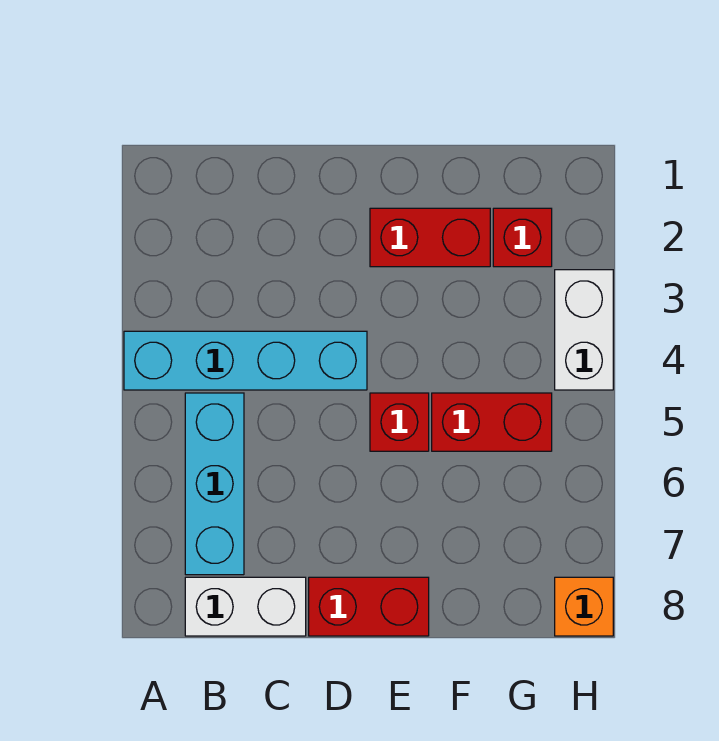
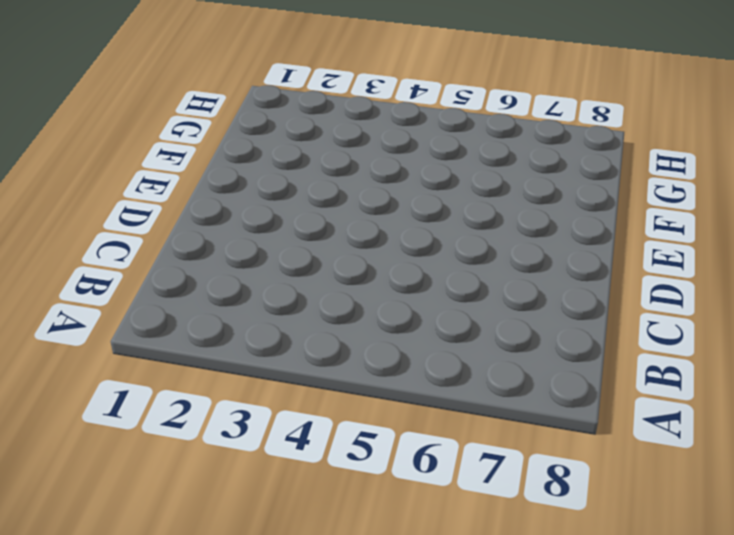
none -> cyan brick A4:D4 level 1
none -> cyan brick B5:B7 level 1

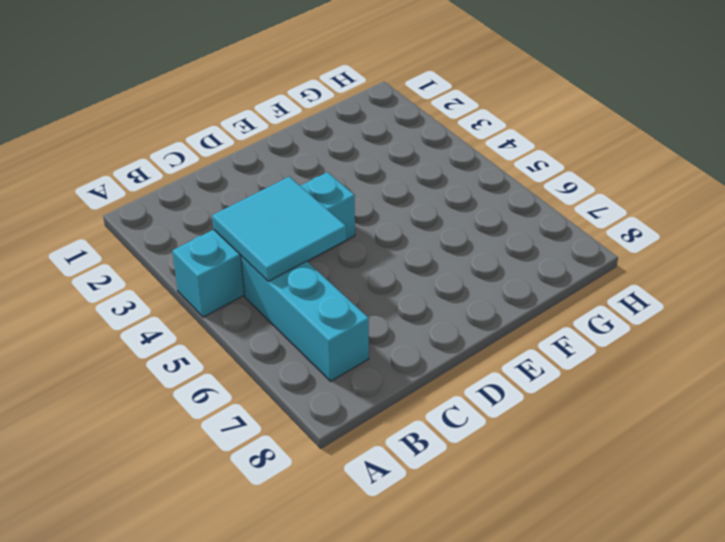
cyan tile B4:C5 level 2 -> none
none -> white brick B8:C8 level 1
none -> red brick D8:E8 level 1

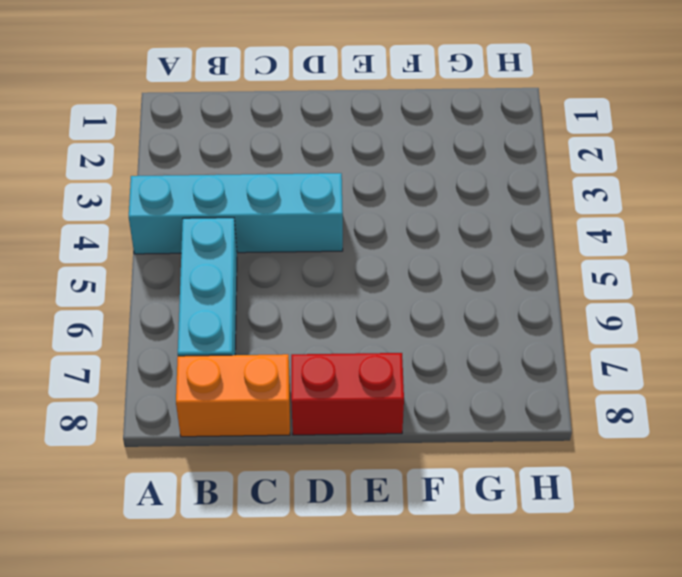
orange brick B8:C8 level 1 -> white brick B8:C8 level 1
none -> red brick E2:F2 level 1
none -> red brick E5 level 1

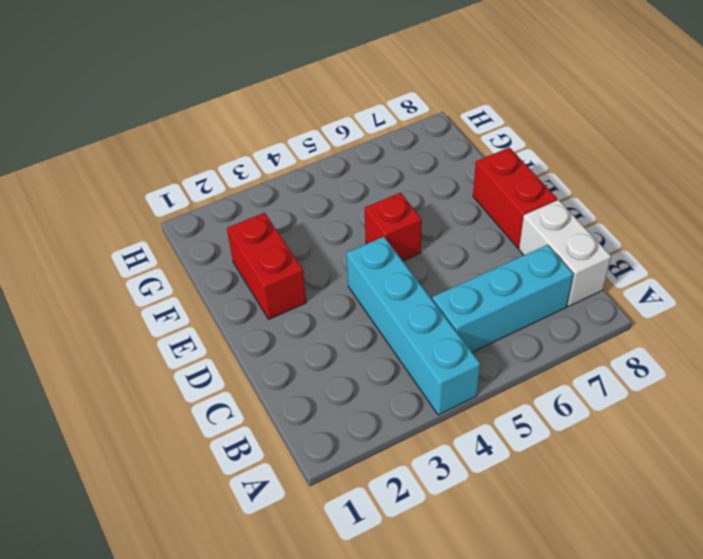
none -> red brick F5:G5 level 1
none -> red brick G2 level 1

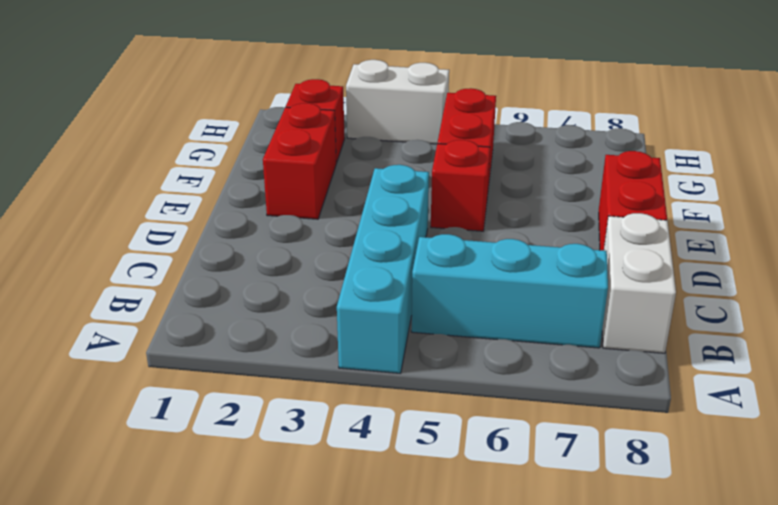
none -> orange brick H8 level 1

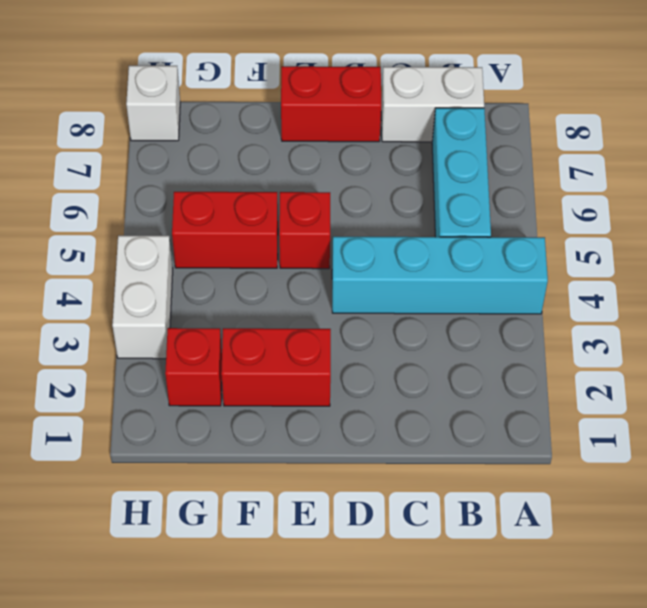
white brick H8 level 1 -> orange brick H8 level 1

